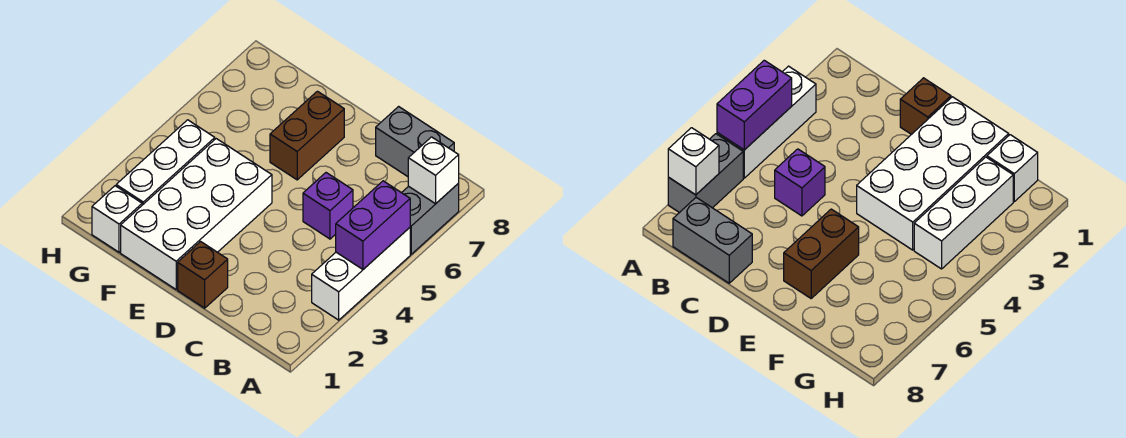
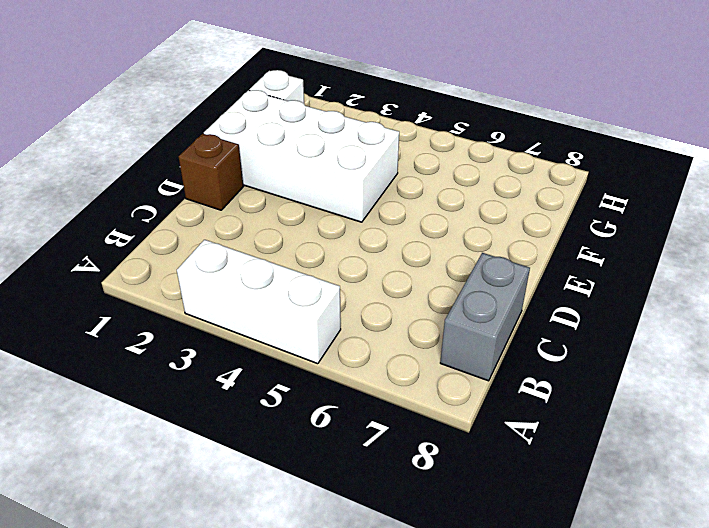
none -> grey brick A6:A7 level 1
none -> purple brick C5 level 1

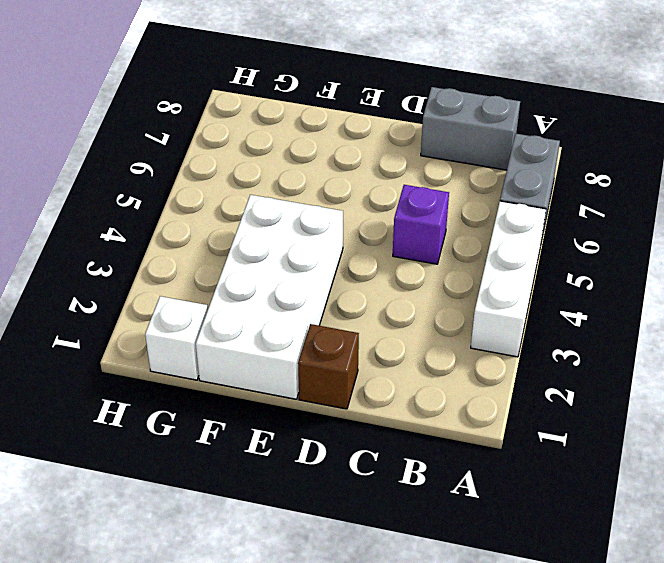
none -> brown brick E6:E7 level 1
none -> white brick G2:G4 level 1

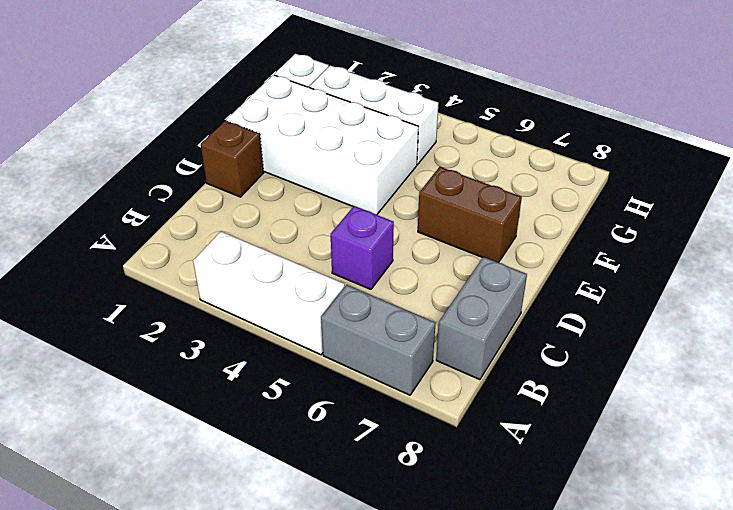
none -> purple brick A4:A5 level 2
none -> white brick A7 level 2

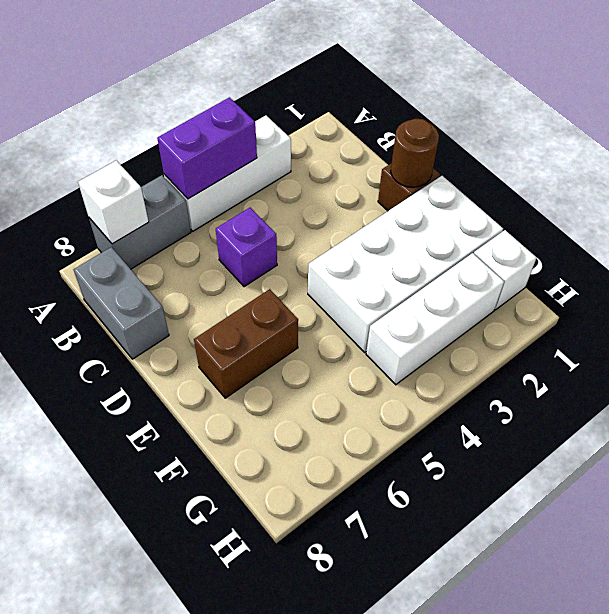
brown round brick D1 level 2 -> none

